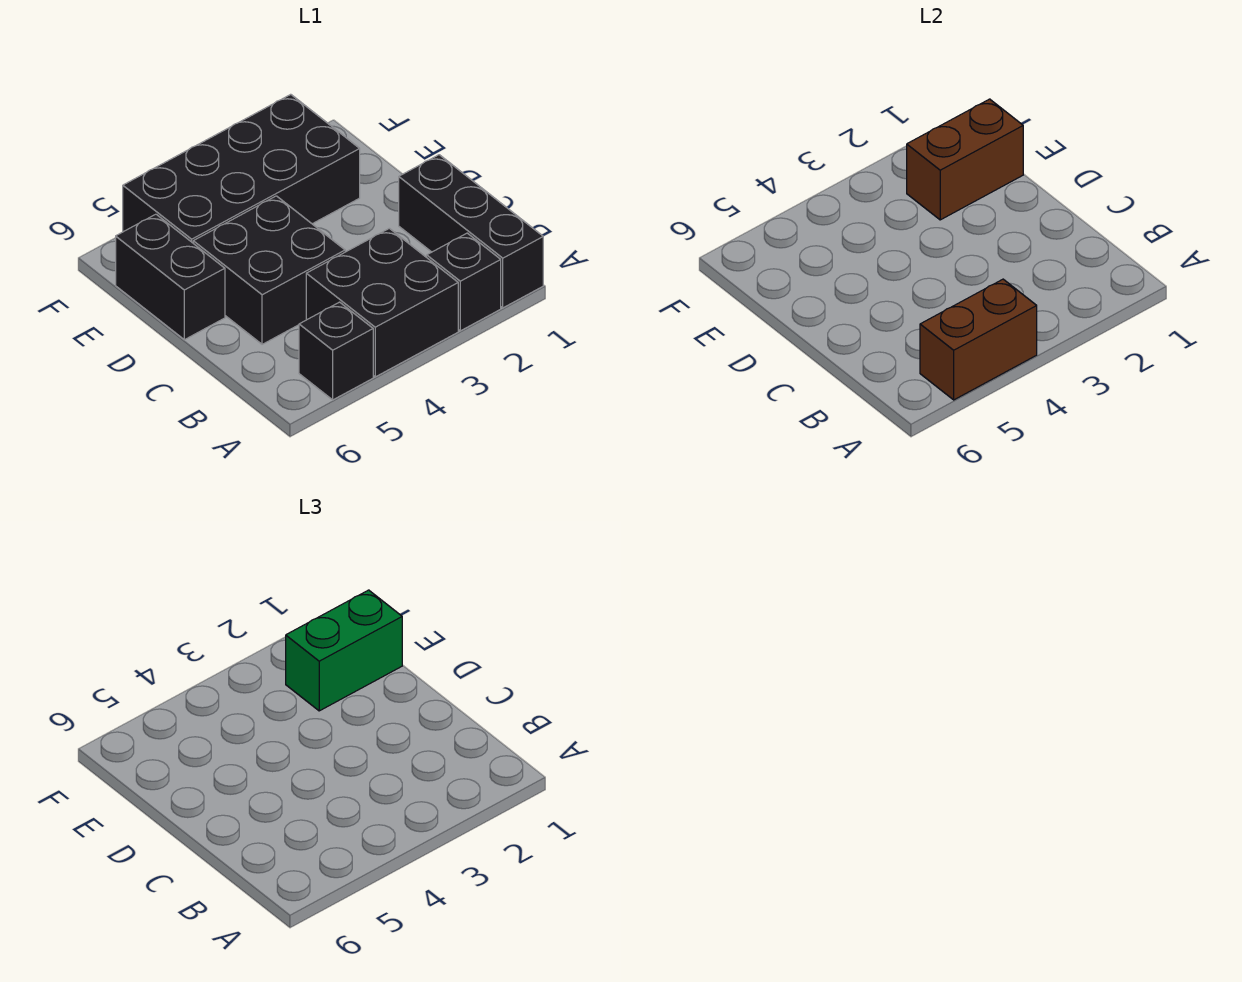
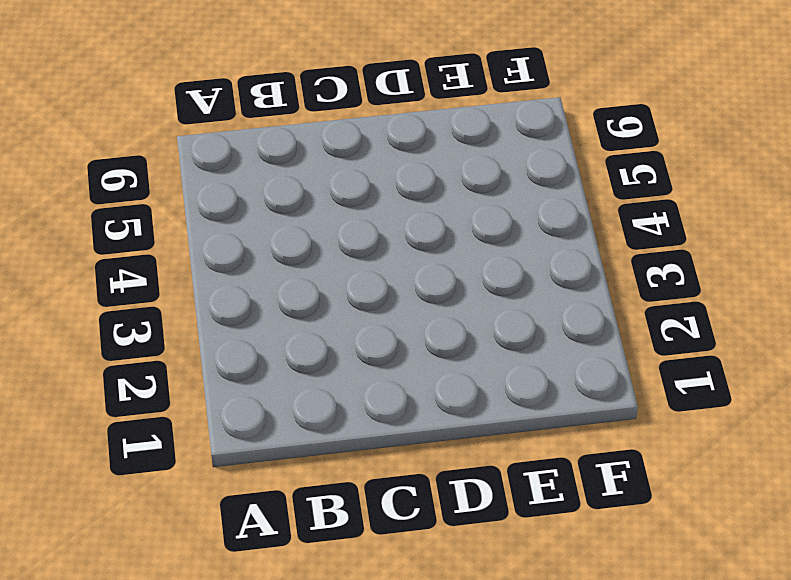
none -> black brick A1:C1 level 1
none -> black brick A2 level 1

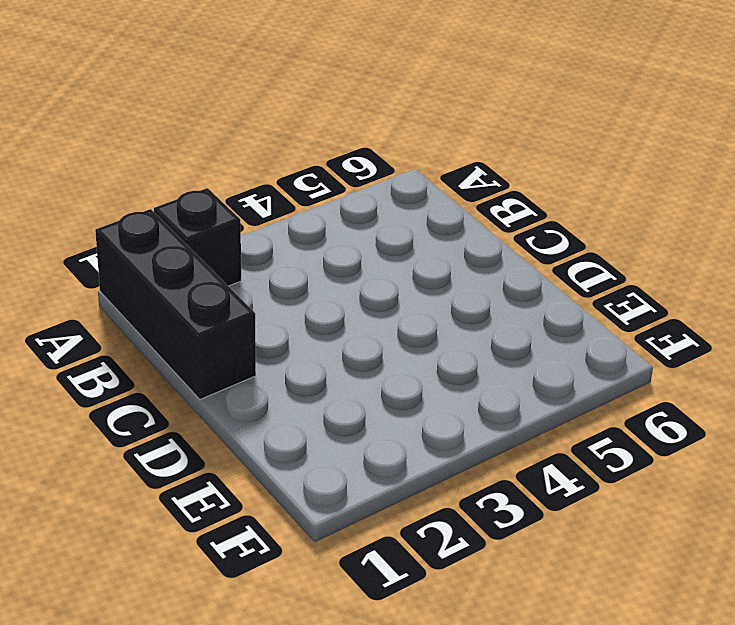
none -> black brick A3:B4 level 1
none -> black brick A5 level 1

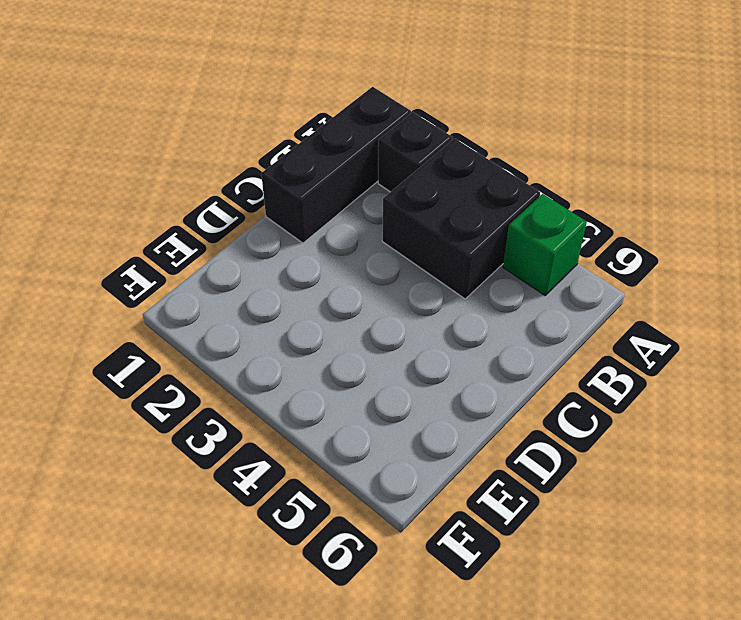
green brick A5 level 1 -> black brick A5 level 1
none -> black brick C4:D5 level 1
none -> black brick D6:E6 level 1

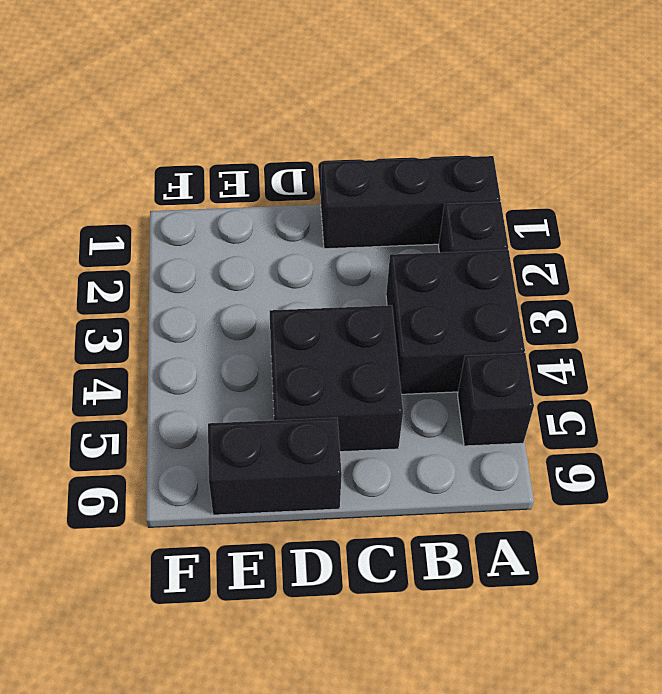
none -> black brick E2:F5 level 1
none -> brown brick A4:A5 level 2

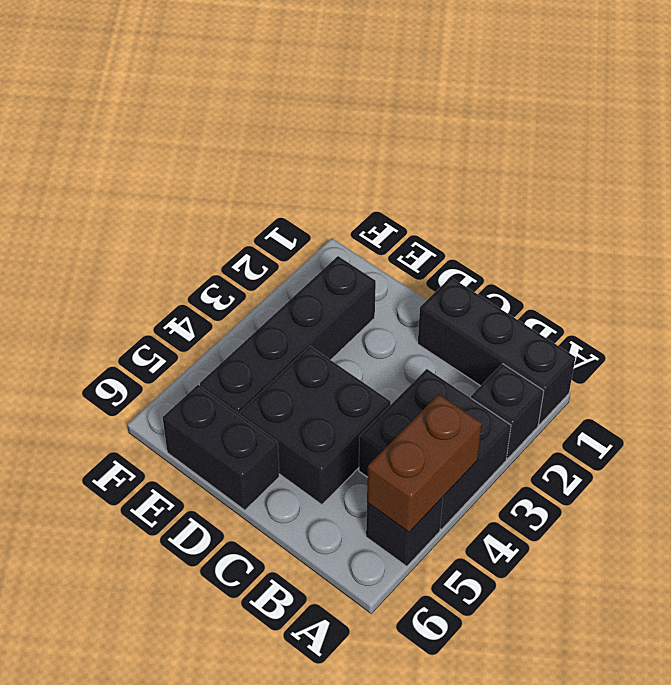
black brick E2:E5 level 1 -> black brick E2:F5 level 1
none -> brown brick E1:E2 level 2
none -> green brick E1:E2 level 3

